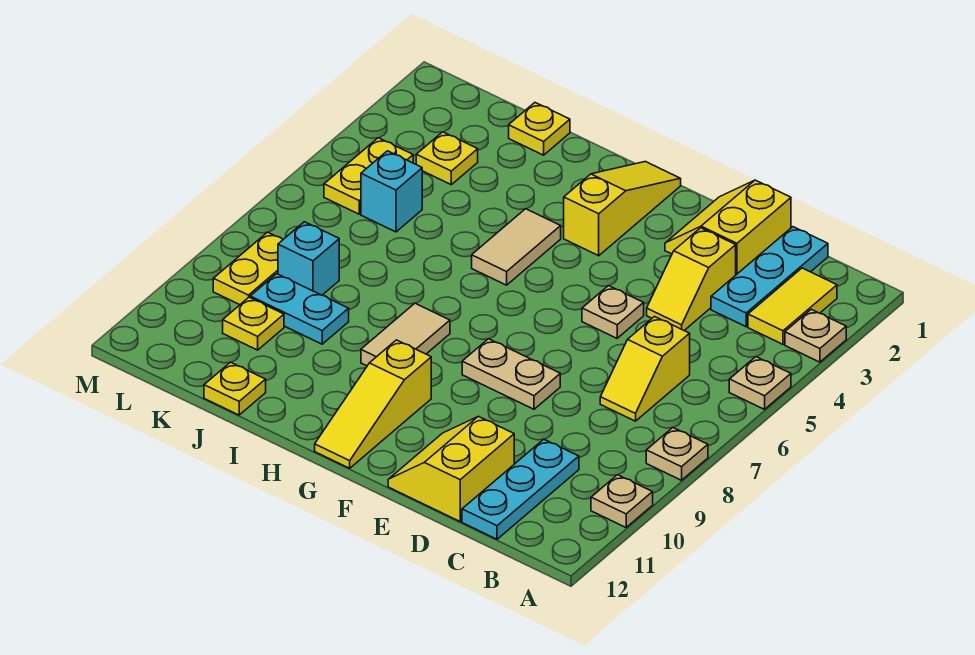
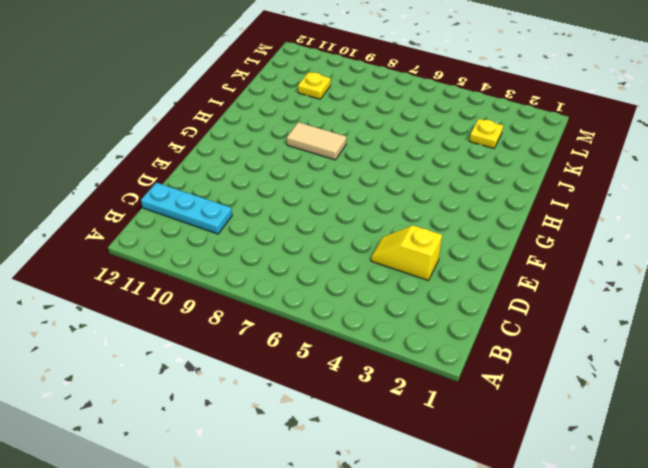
none -> tan plate A3 level 1
none -> tan plate A5 level 1
none -> tan plate A8 level 1

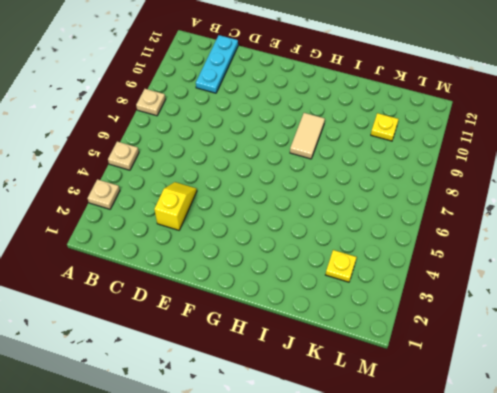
none -> tan plate A10 level 1
none -> yellow tile B2:B3 level 1
none -> cyan plate C1:C3 level 1

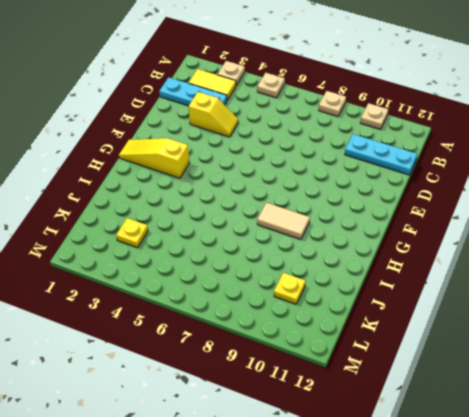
none -> yellow slope C6:C7 level 1 top 6
none -> yellow slope D1:E2 level 1 top D
none -> yellow slope D11:E12 level 1 top D

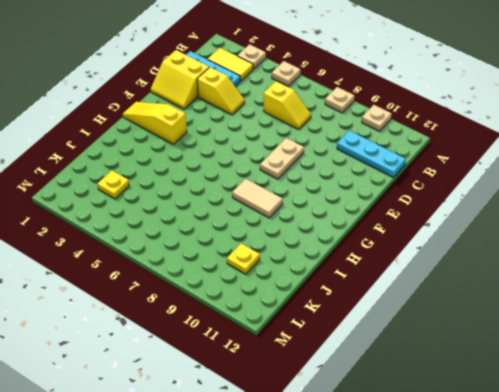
none -> yellow slope D11:E12 level 1 top D
none -> tan plate E5 level 1
none -> yellow slope G10:G12 level 1 top 10

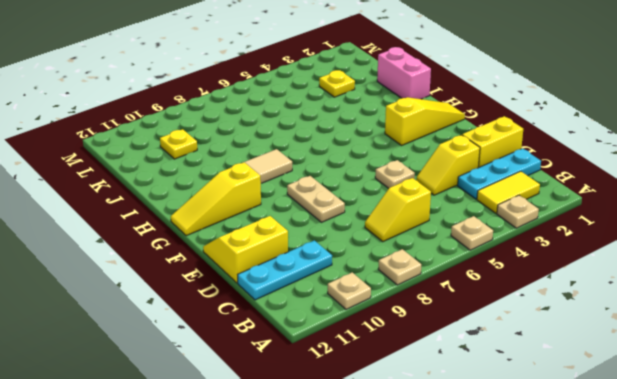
pink brick I1:J1 level 1 -> yellow plate J1 level 1
none -> tan tile H4:H5 level 1
none -> cyan plate J9:K9 level 1
none -> yellow plate J12 level 1

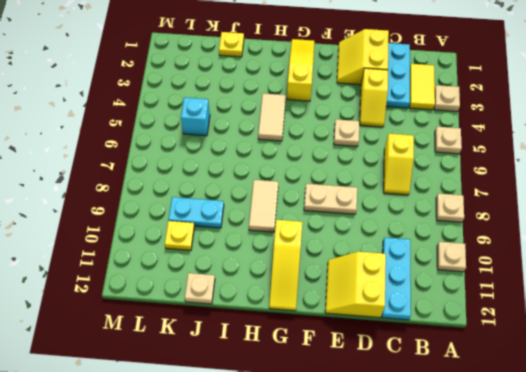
tan plate J12 level 1 -> yellow plate J12 level 1
none -> yellow plate K3 level 1
none -> cyan brick K8 level 1
none -> yellow plate L4:L5 level 1

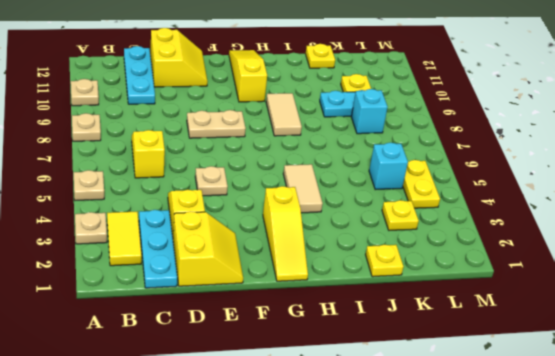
none -> yellow plate L8:L9 level 1

